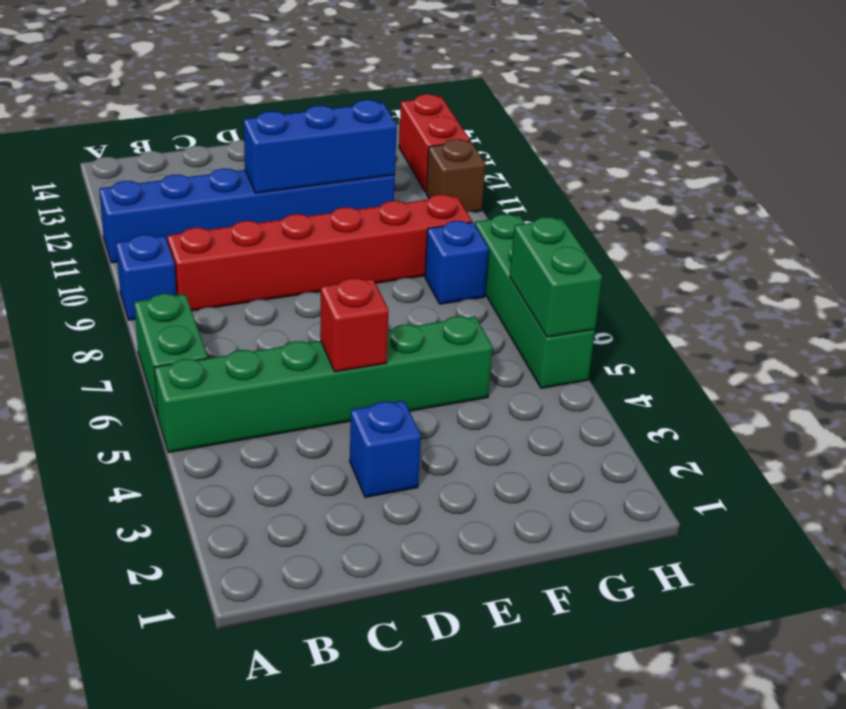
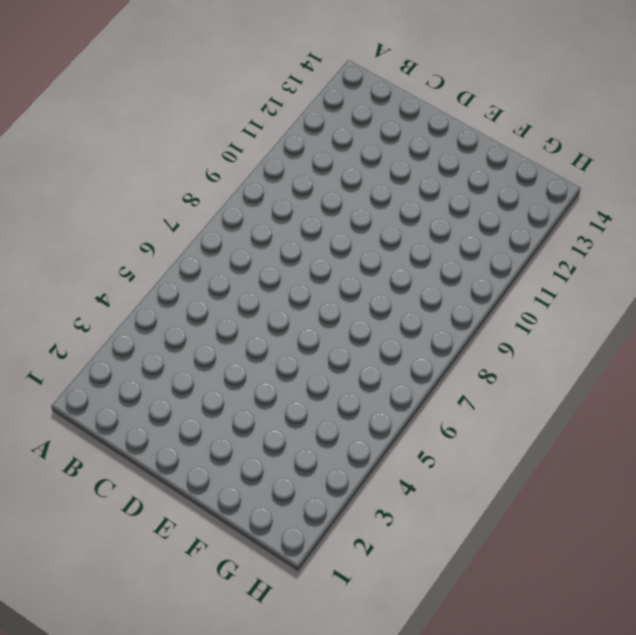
none -> green brick A5:F5 level 1
none -> green brick A6:A7 level 1
none -> blue brick A9 level 1

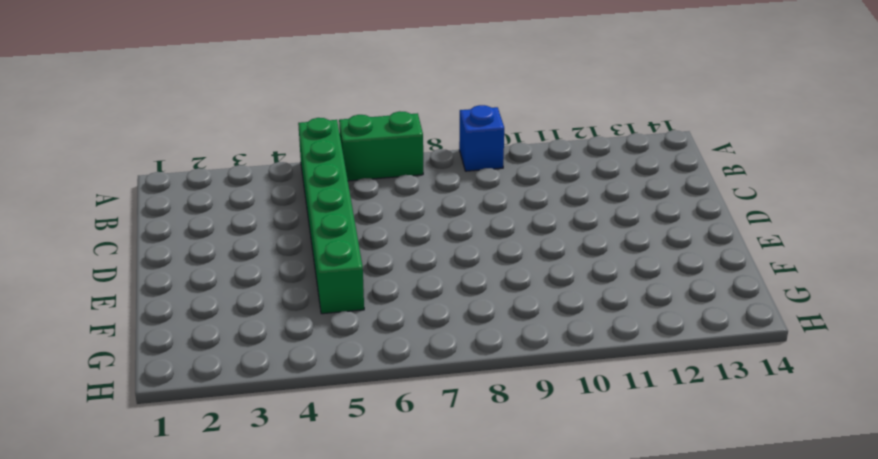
none -> blue brick A11:F11 level 1
none -> red brick B9:G9 level 1
none -> blue brick D3 level 1

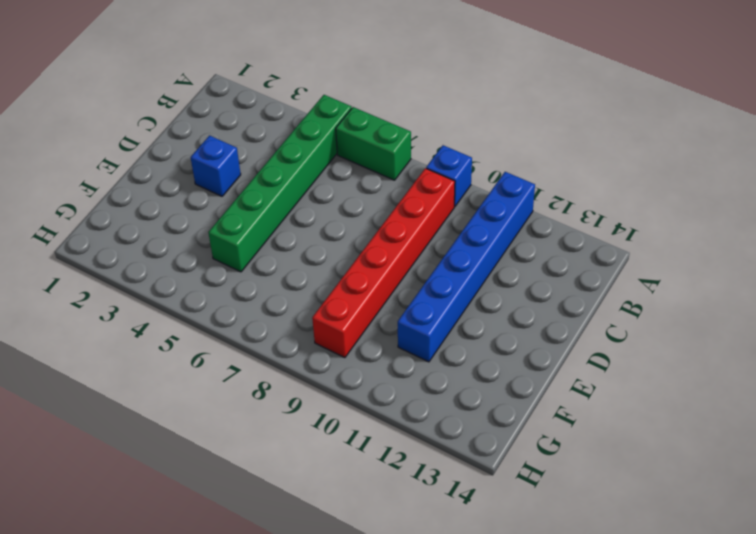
none -> blue brick G8 level 1
none -> green brick H5:H8 level 1
none -> brown brick H11 level 1

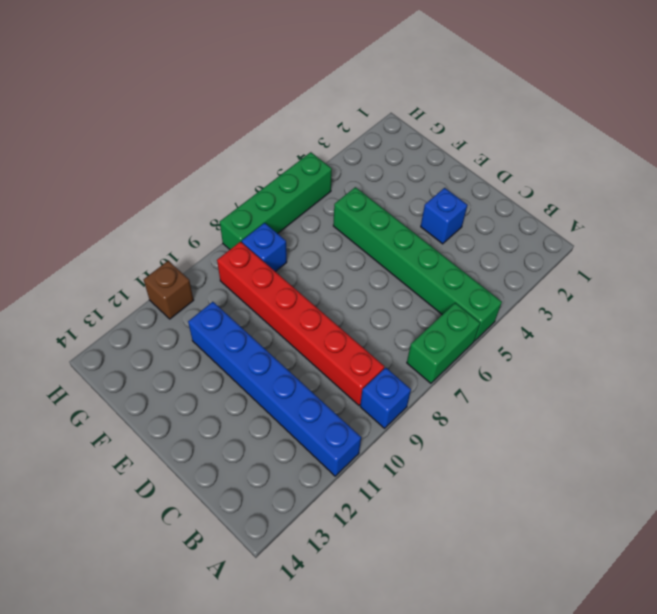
none -> red brick H12:H13 level 1
none -> red brick D5 level 2
none -> blue brick D11:F11 level 2

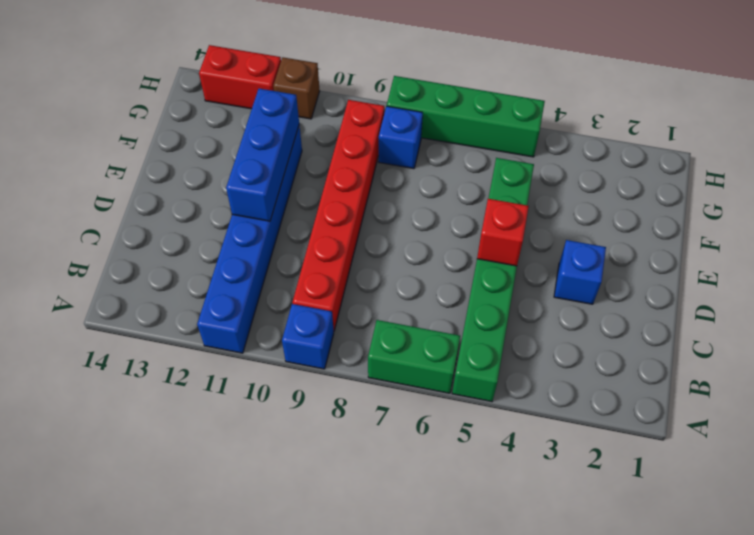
none -> green brick H5:H6 level 2

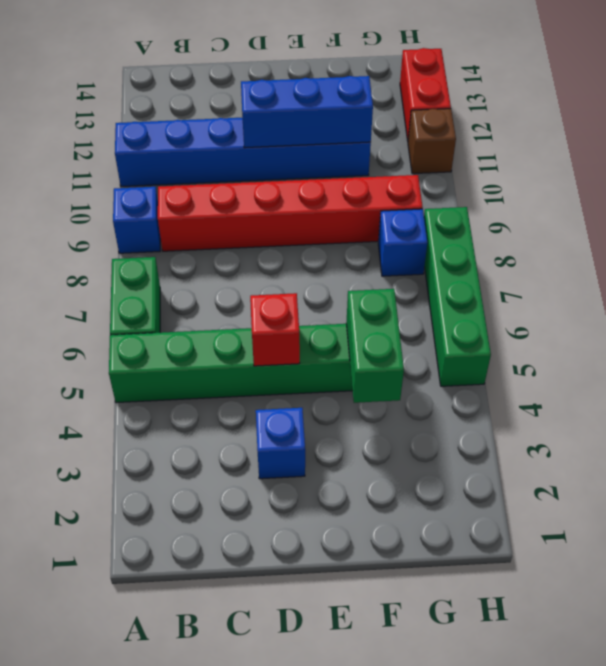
green brick F4:F5 level 2 -> green brick H5:H6 level 2

